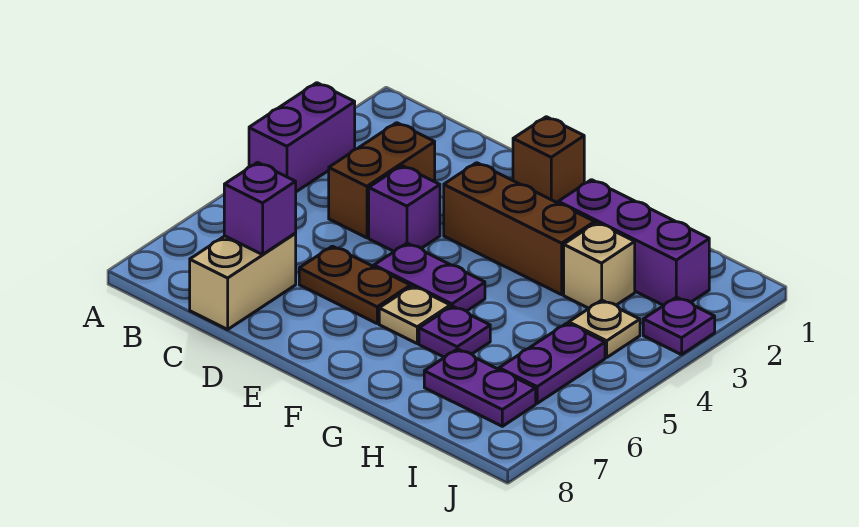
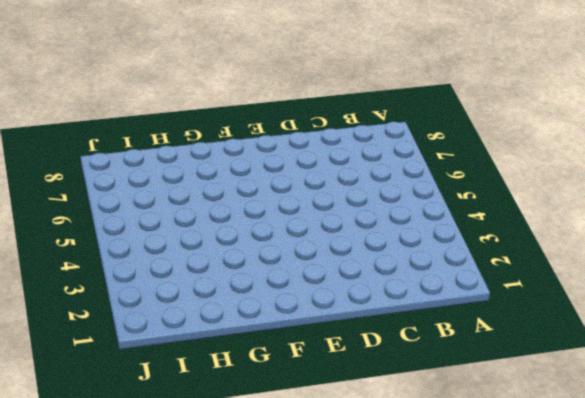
none -> purple brick A3:A4 level 1
none -> brown brick C3:C4 level 1
none -> tan brick C7:C8 level 1

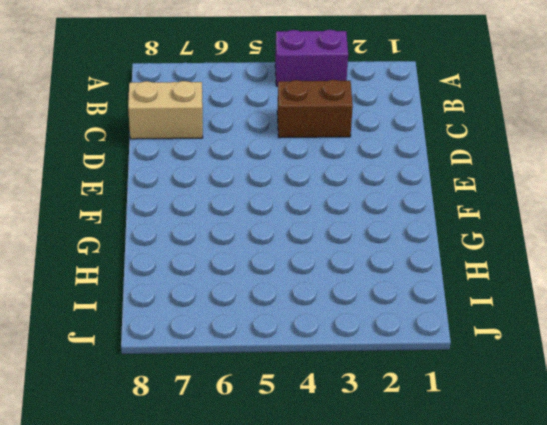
none -> purple brick D4 level 1
none -> brown plate D6:E6 level 1
none -> brown brick E1 level 1

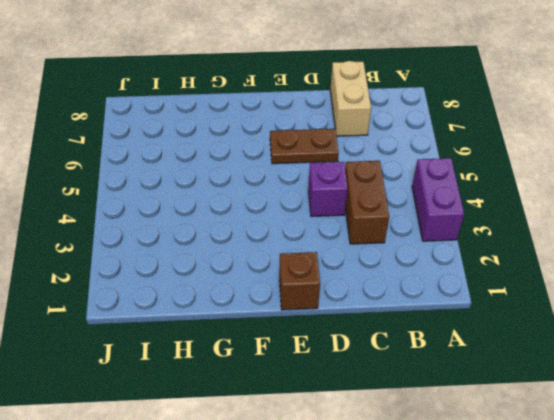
none -> brown brick E3:G3 level 1
none -> purple plate E5:F5 level 1
none -> tan plate F6 level 1

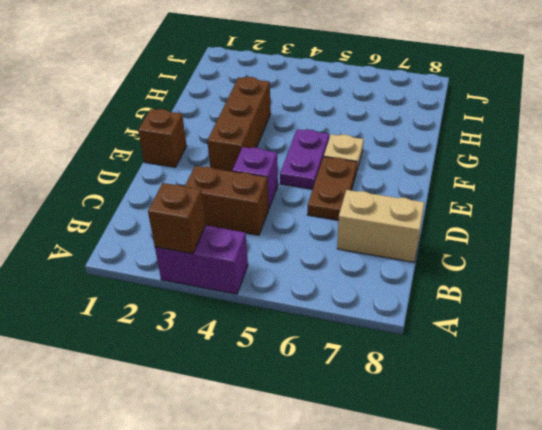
brown brick A3 level 2 -> none
none -> purple brick G2:I2 level 1
none -> purple plate G6 level 1
none -> tan brick H3 level 1

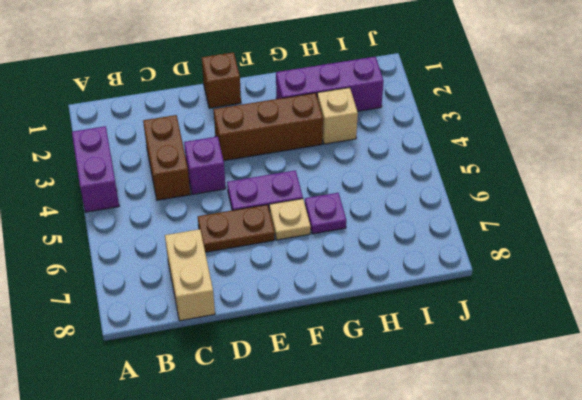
none -> purple plate H7:I7 level 1
none -> tan plate I4 level 1
none -> purple plate I5:I6 level 1

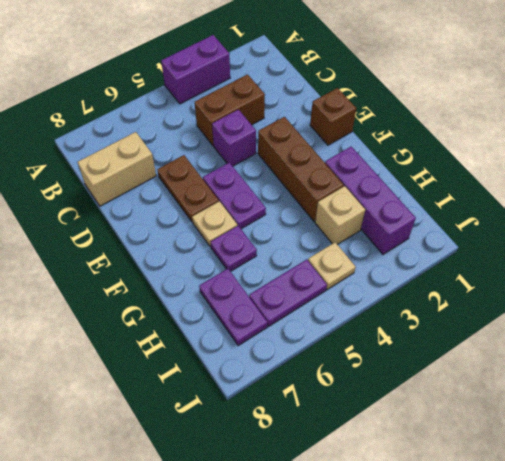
none -> purple plate J3 level 1
none -> purple brick C7 level 2

